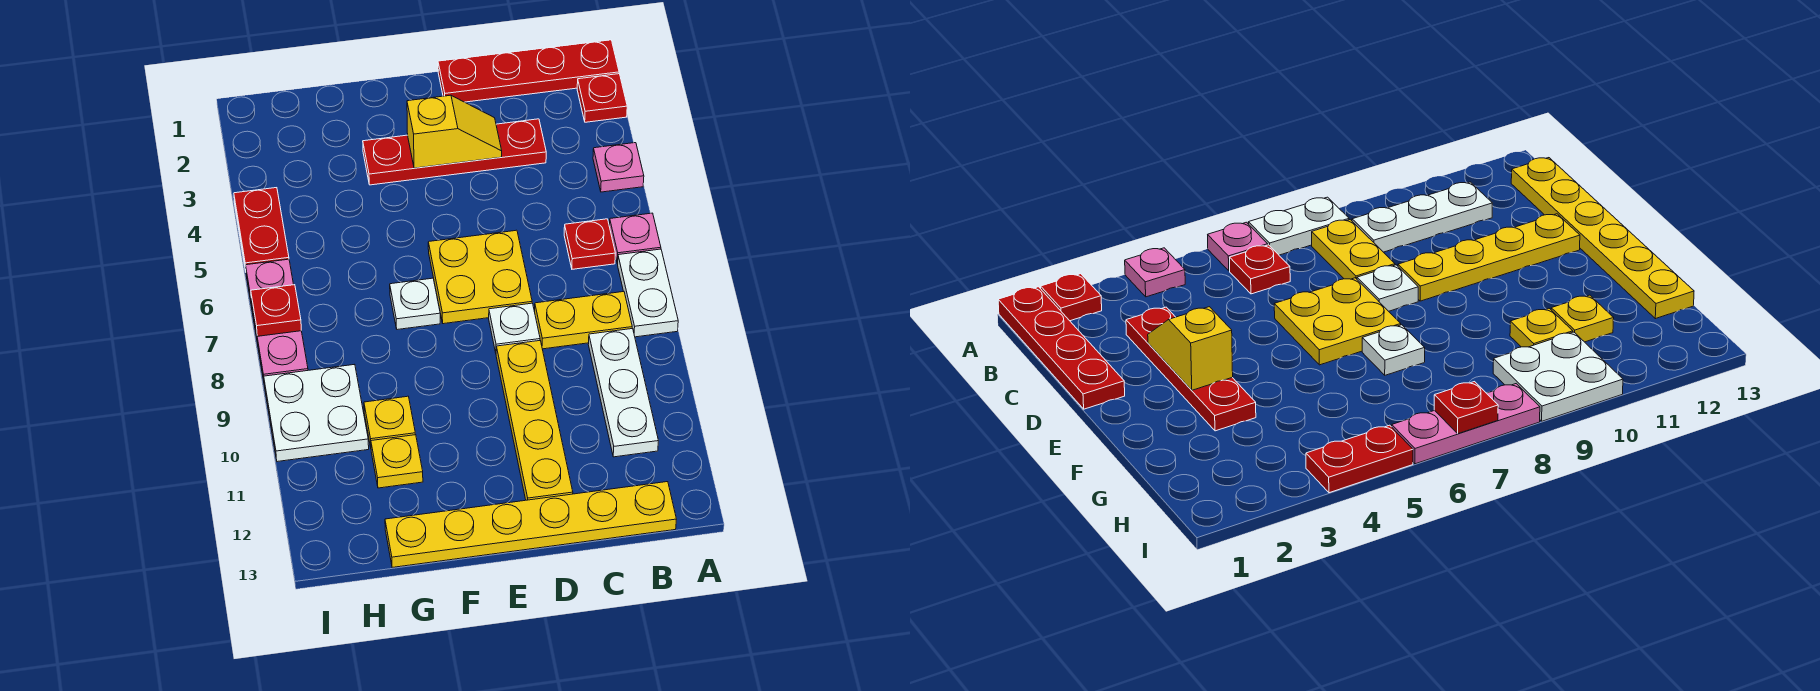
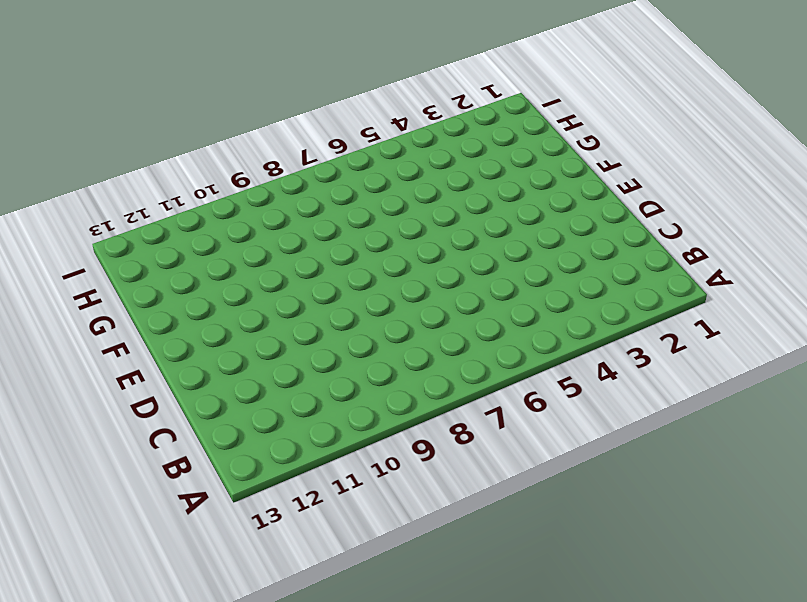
none -> red plate A1:D1 level 1
none -> red plate A2 level 1
none -> pink plate A4 level 1

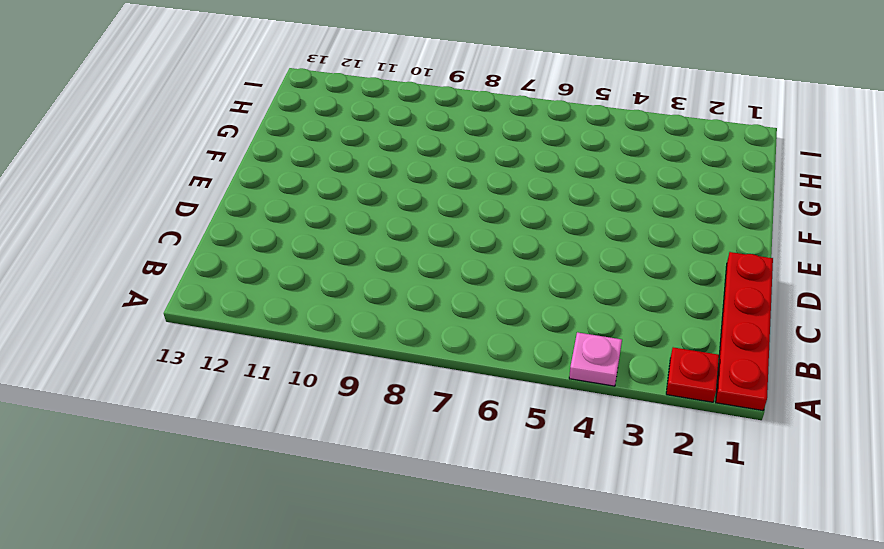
none -> pink plate A6 level 1
none -> white plate A7:A8 level 1
none -> red plate B6 level 1

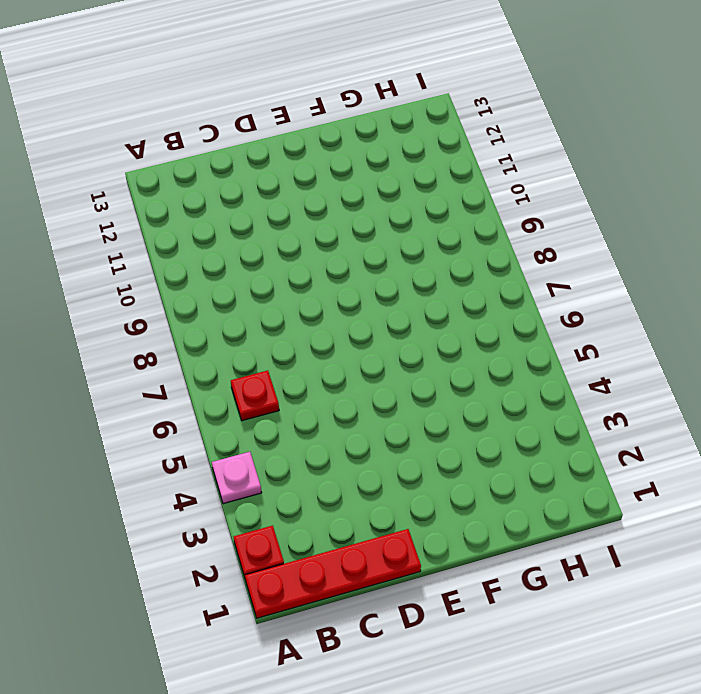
none -> pink plate A6 level 1
none -> white plate A7:A8 level 1
none -> yellow plate B8:C8 level 1

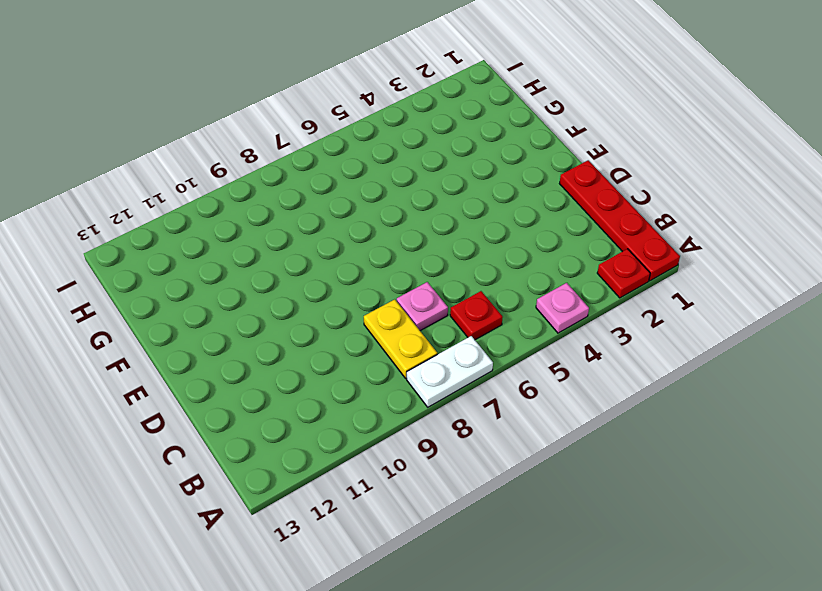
pink plate C7 level 1 -> pink plate A6 level 1
none -> white plate B9:B11 level 1
none -> yellow plate B13:G13 level 1
none -> red plate C3:F3 level 1

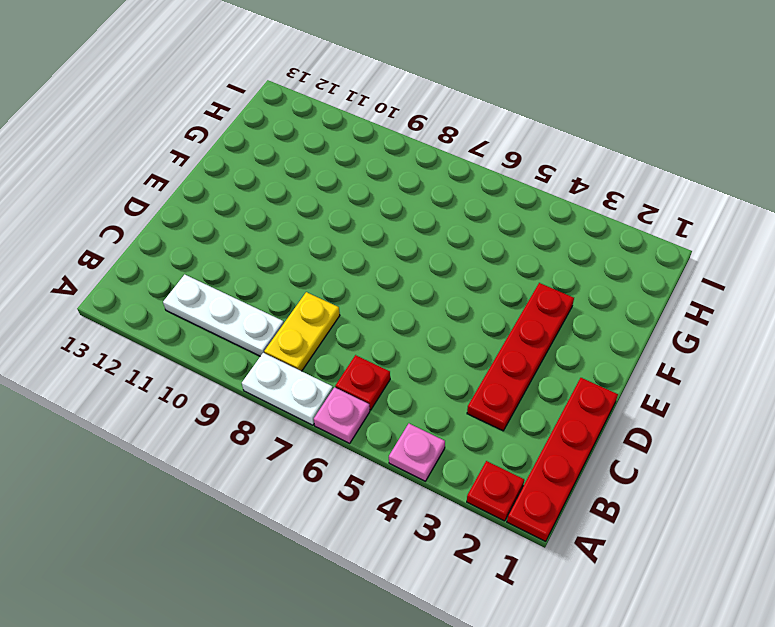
none -> yellow plate B13:G13 level 1
none -> yellow plate D6:E7 level 1
none -> white plate D8 level 1

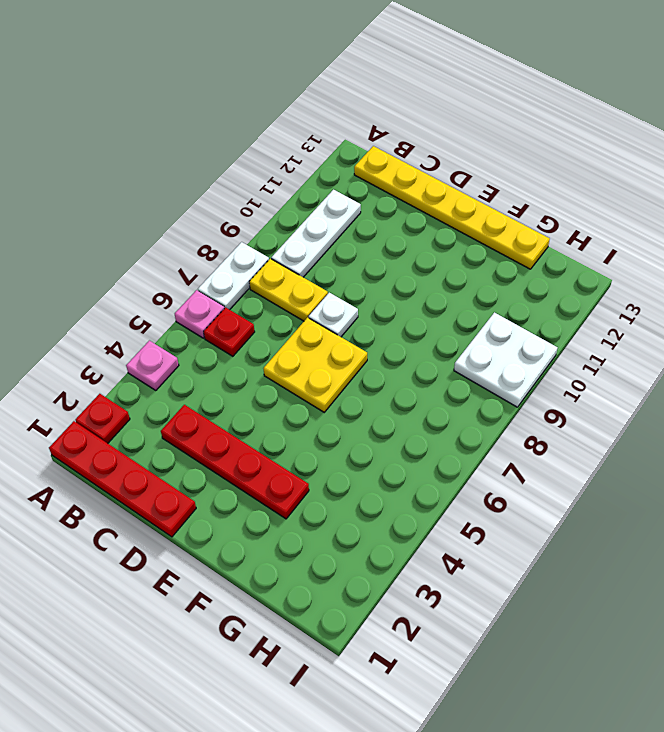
none -> yellow plate D9:D12 level 1
none -> white plate F7 level 1
none -> yellow plate G10 level 1

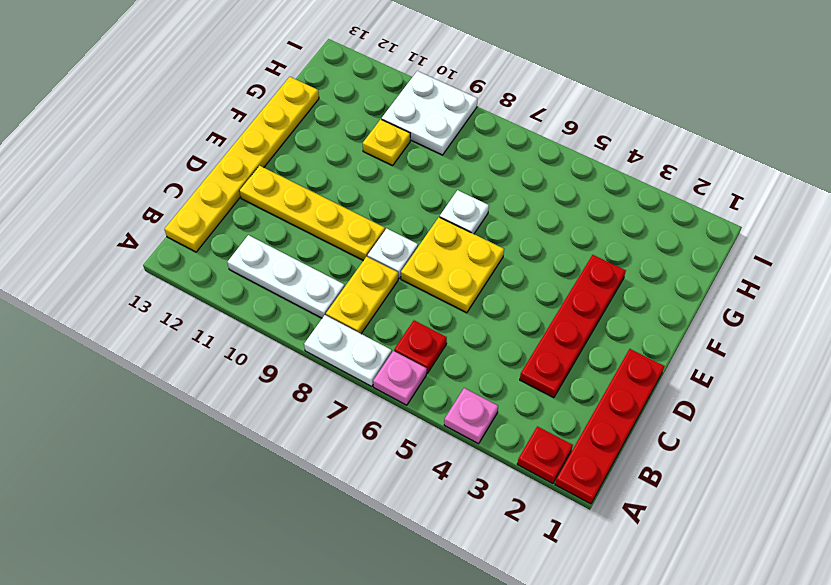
none -> yellow plate G11 level 1
none -> red plate I4:I5 level 1
none -> pink plate I6:I8 level 1

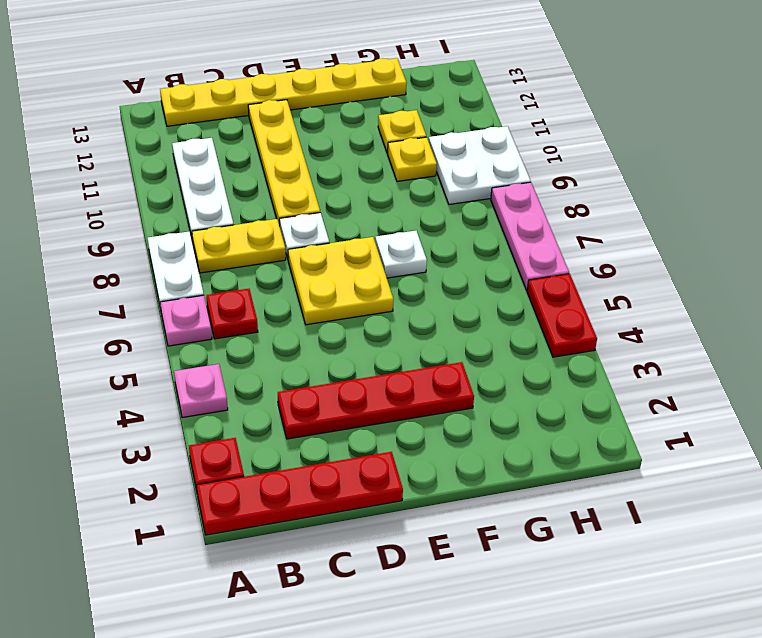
none -> yellow slope D3:E3 level 2 top E
none -> red plate I7 level 2

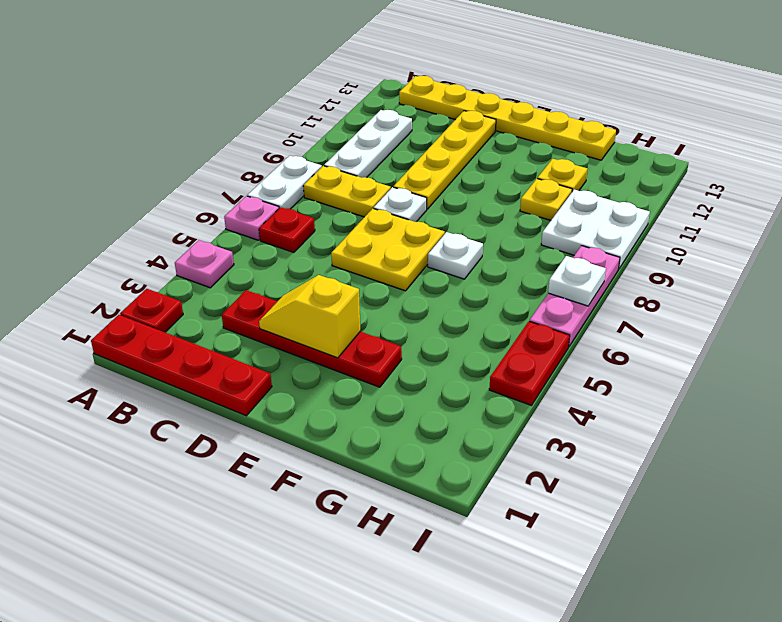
white plate I7 level 2 -> red plate I7 level 2

